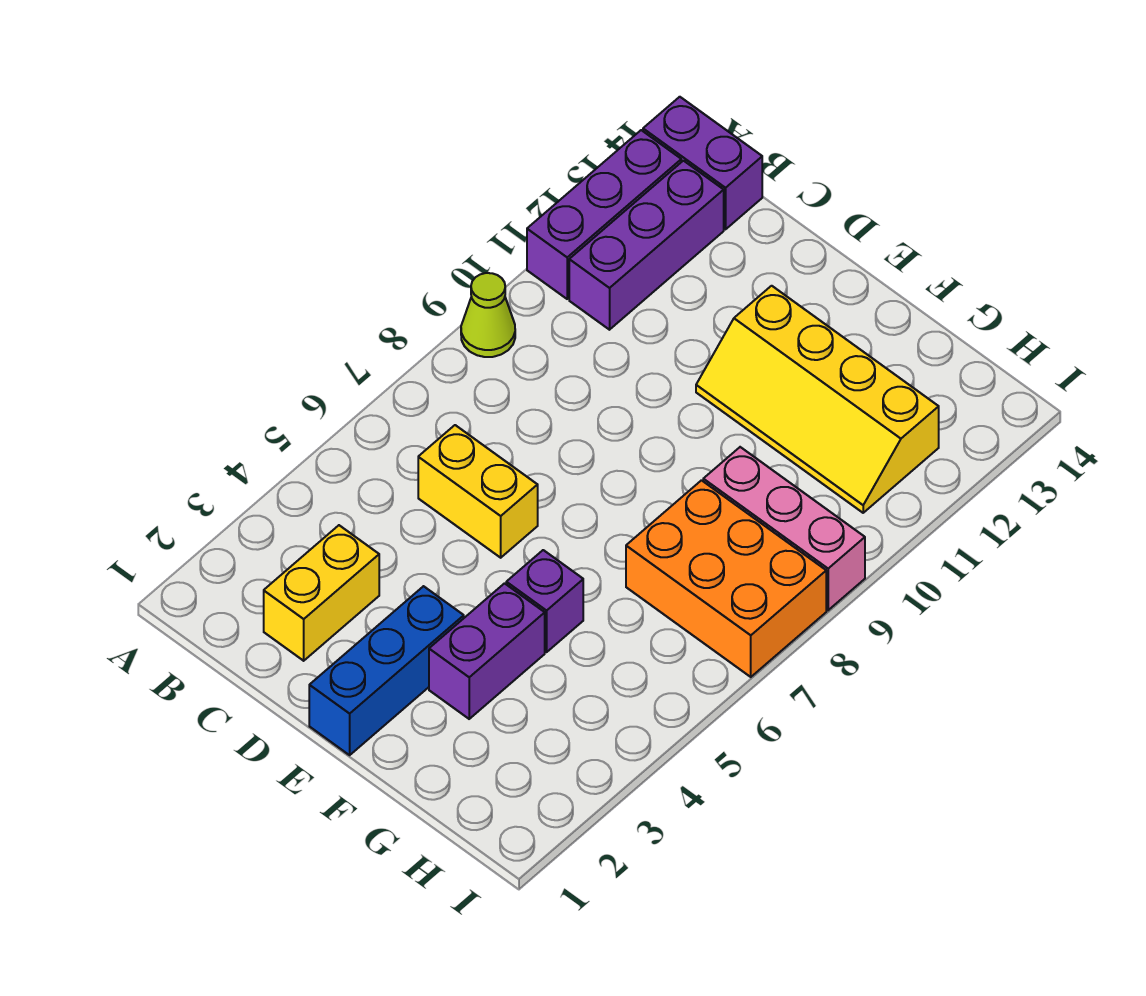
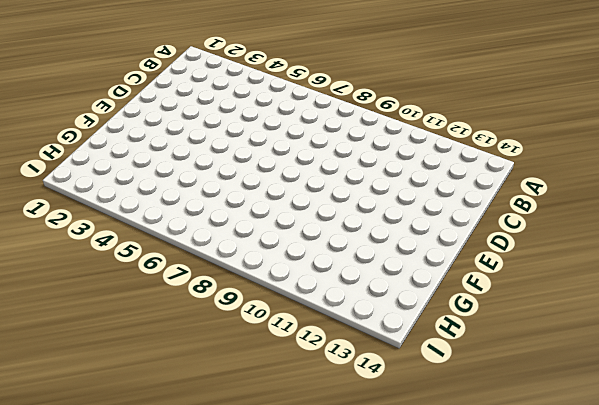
none -> lime cone A9 level 1
none -> purple brick A11:A13 level 1
none -> purple brick A14:B14 level 1

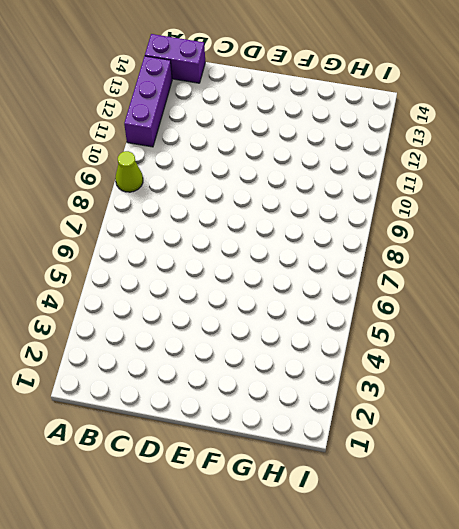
none -> purple brick B11:B13 level 1
none -> yellow brick C2:C3 level 1
none -> yellow brick C6:D6 level 1

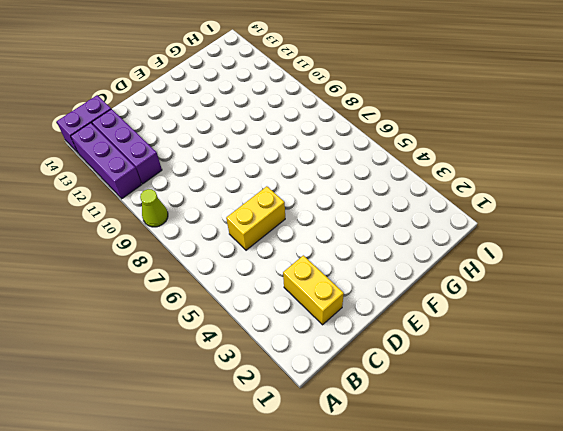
none -> blue brick E1:E3 level 1
none -> yellow slope E11:H12 level 1 top 12
none -> purple brick F3:F4 level 1

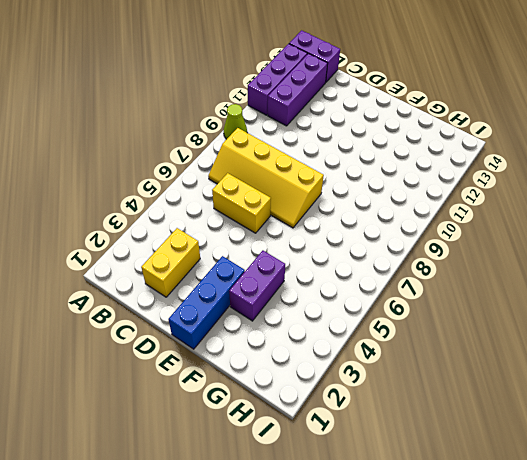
yellow slope B7:E8 level 1 top 8 -> yellow slope E11:H12 level 1 top 12
none -> purple brick F5 level 1
none -> orange brick G7:I8 level 1
none -> pink brick G9:I9 level 1

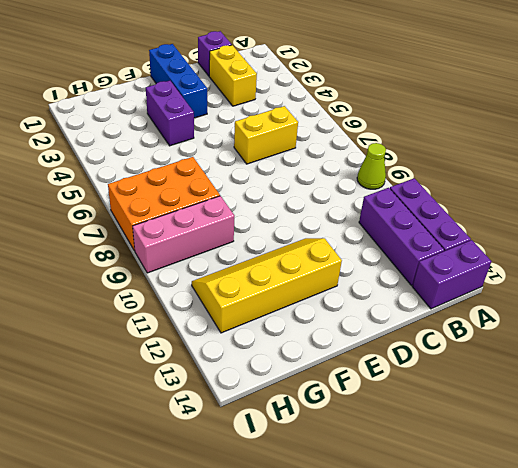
purple brick C1 level 1 -> purple brick F5 level 1

